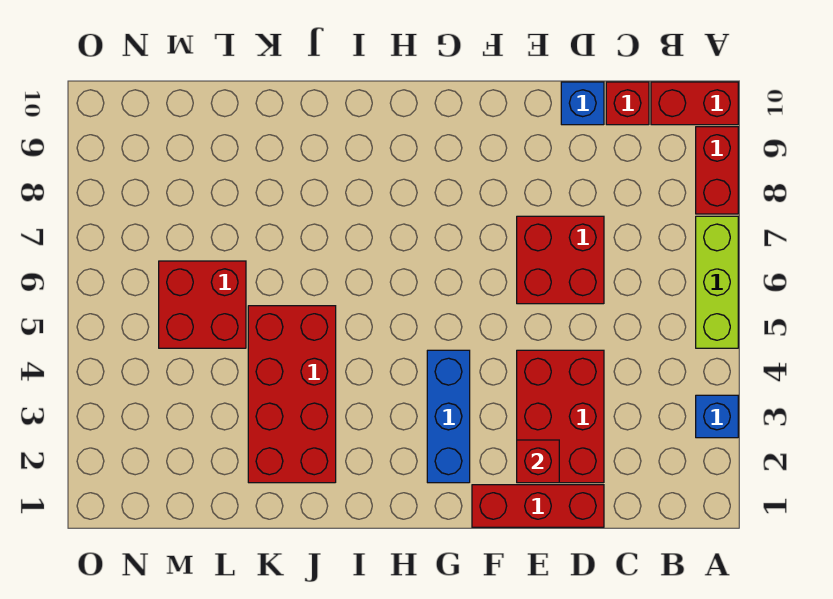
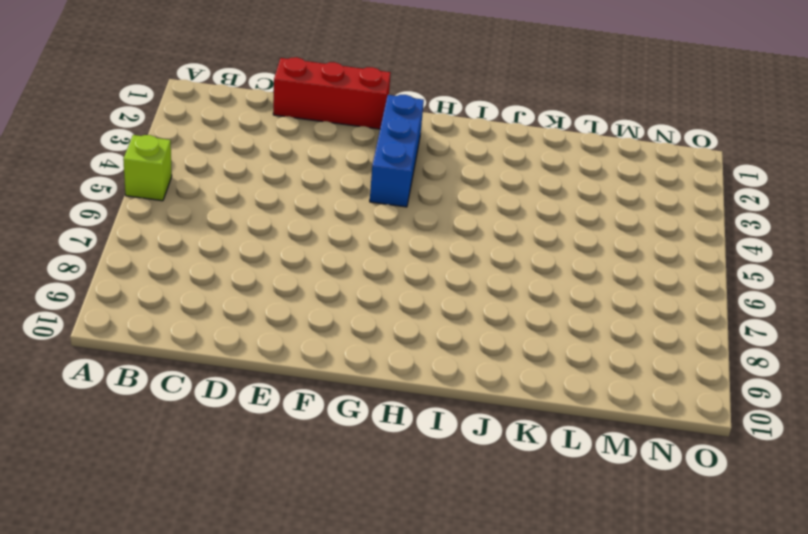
lime brick A5 level 1 -> lime brick A5:A7 level 1
none -> blue brick A3 level 1
none -> red brick A8:A9 level 1
none -> red brick A10:B10 level 1

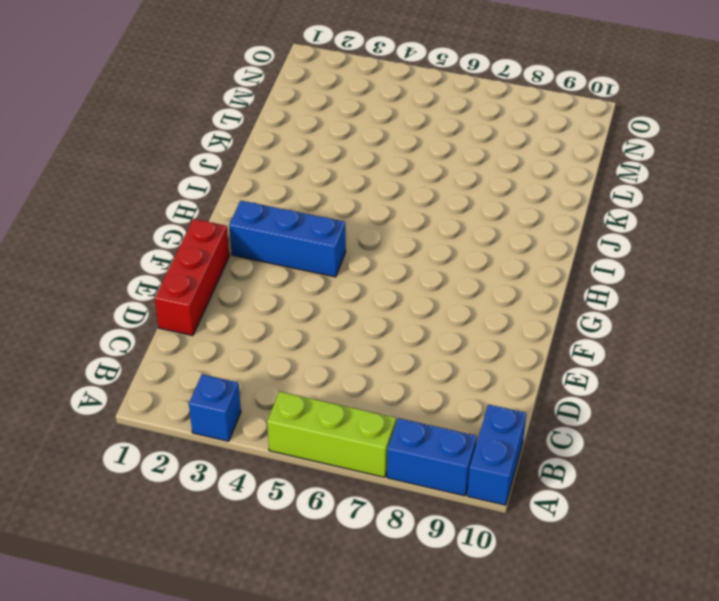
blue brick A8:A9 level 1 -> red brick A8:A9 level 1
blue brick A10:B10 level 1 -> red brick A10:B10 level 1
none -> red brick C10 level 1
none -> red brick D2:E4 level 1
none -> red brick D6:E7 level 1

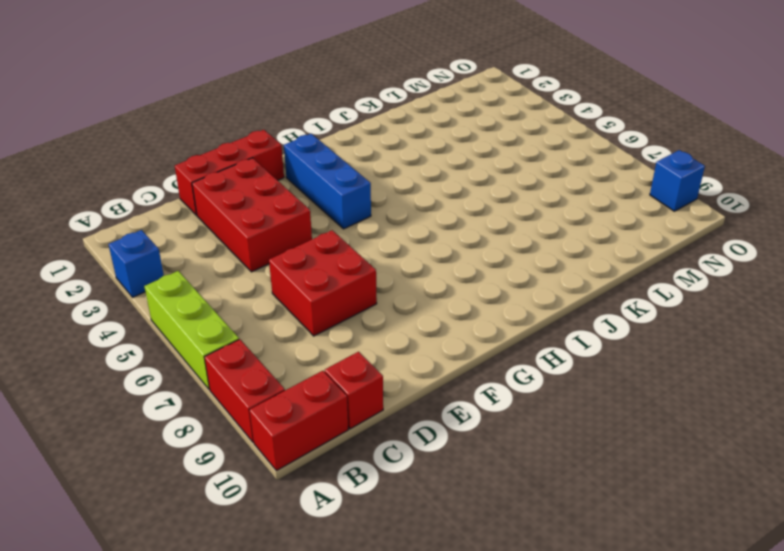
blue brick O9 level 1 -> blue brick D10 level 1
none -> red brick J2:K5 level 1
none -> red brick L5:M6 level 1
none -> red brick E2 level 2

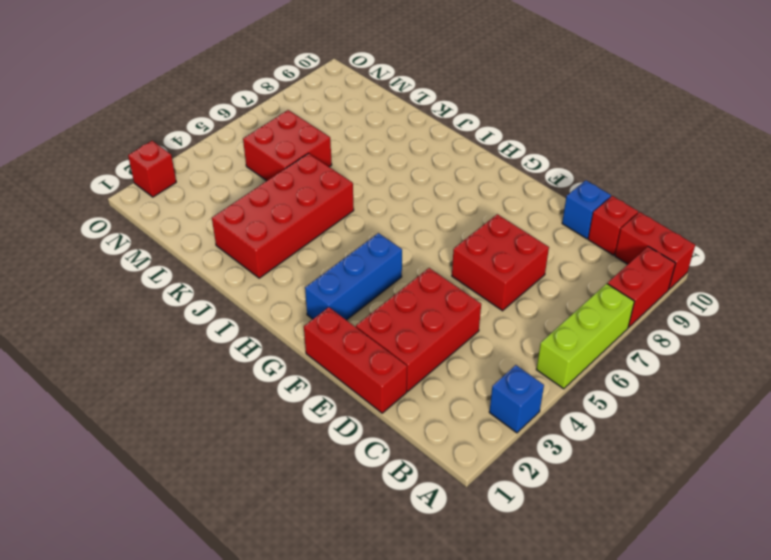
red brick O2 level 1 -> red brick E2 level 2

